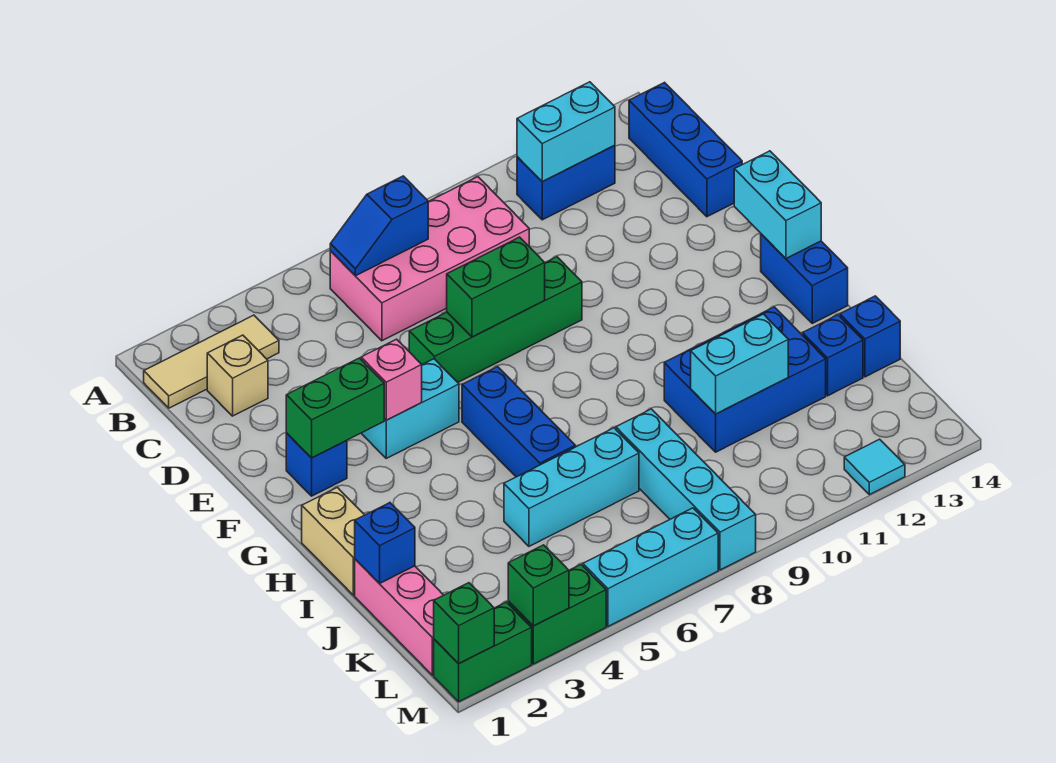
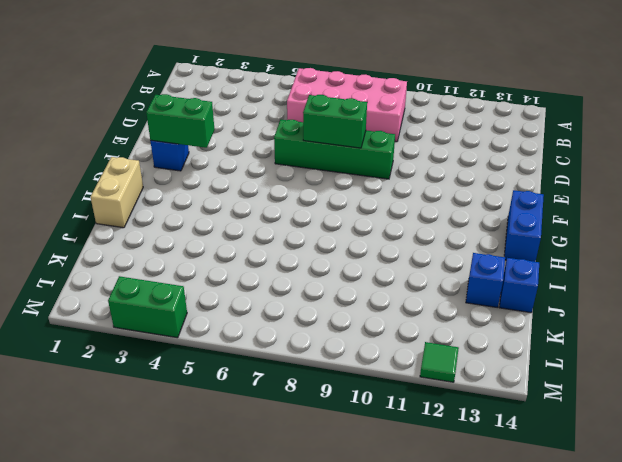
green tile M12 level 1 -> cyan tile M12 level 1
none -> tan tile B1:B3 level 1
none -> blue brick B11:B12 level 1
none -> blue brick B14:D14 level 1
none -> tan brick C2 level 1

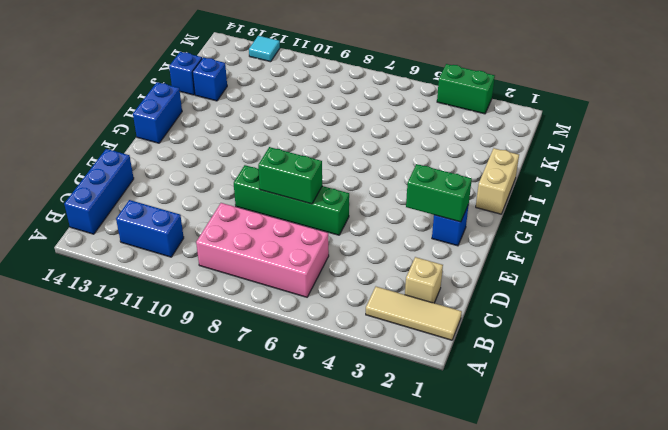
none -> cyan brick F4:F5 level 1
none -> blue brick G6:I6 level 1
none -> blue brick I10:J12 level 1
none -> pink brick J1:L1 level 1

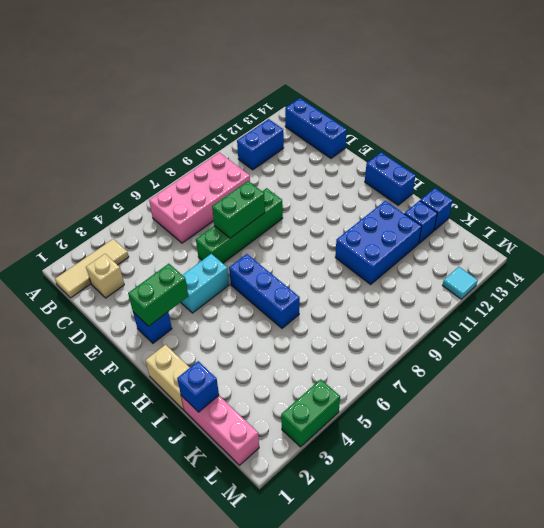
none -> cyan brick J5:J7 level 1
none -> cyan brick J8:M8 level 1
none -> green brick M1:M2 level 1
none -> cyan brick M5:M7 level 1

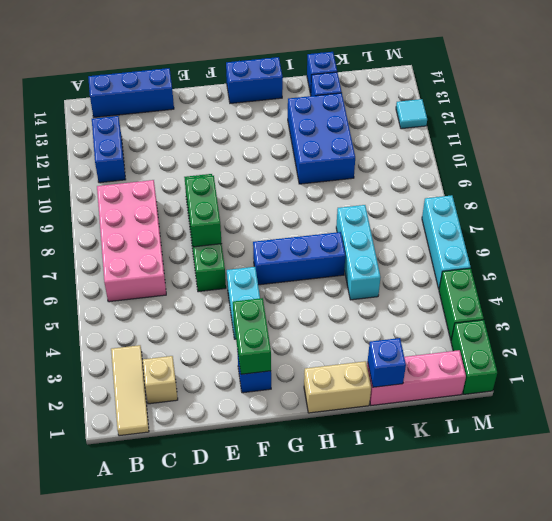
none -> cyan brick J8:M8 level 1
none -> blue slope B6:B7 level 2 top 7
none -> cyan brick B11:B12 level 2
none -> pink brick F4 level 2

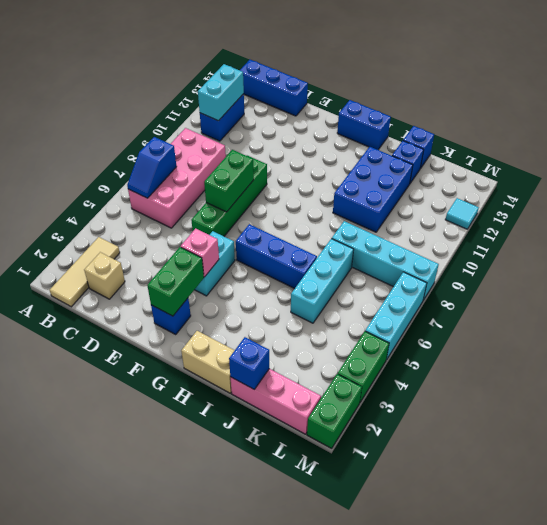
none -> cyan brick F14:G14 level 2
none -> cyan brick J10:J11 level 2
none -> green brick M1 level 2
none -> green brick M3 level 2

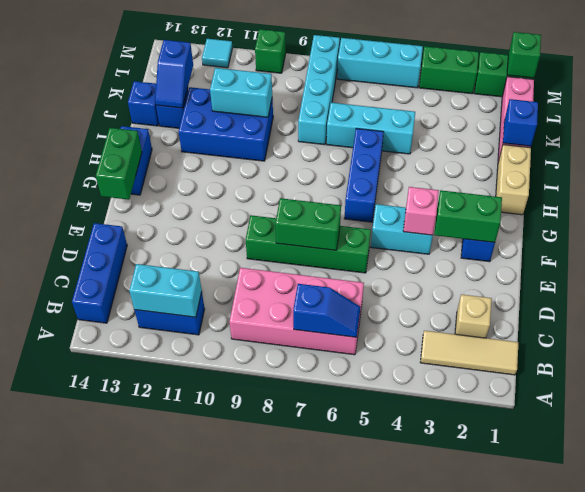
green brick F14:G14 level 2 -> cyan brick F14:G14 level 2
blue slope J13:K13 level 2 top K -> none
green brick M10 level 1 -> green brick M3 level 2

